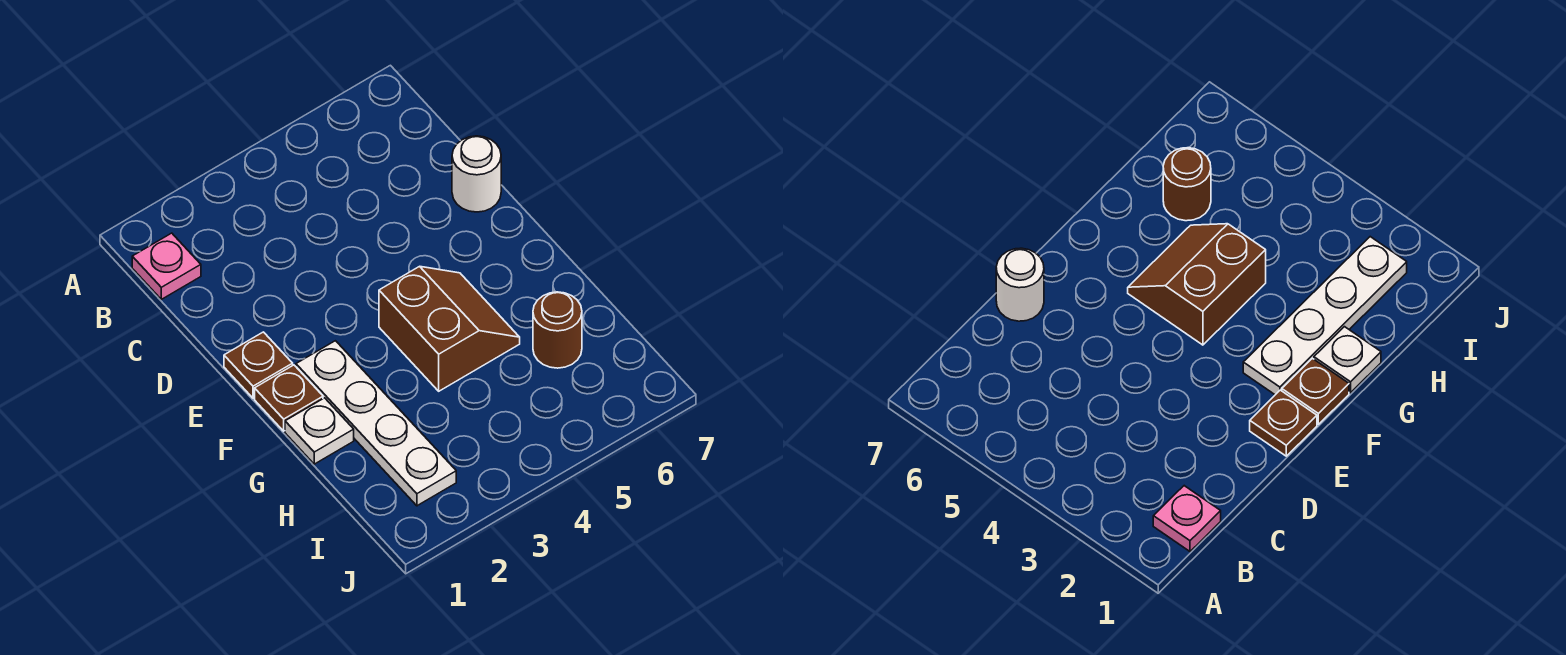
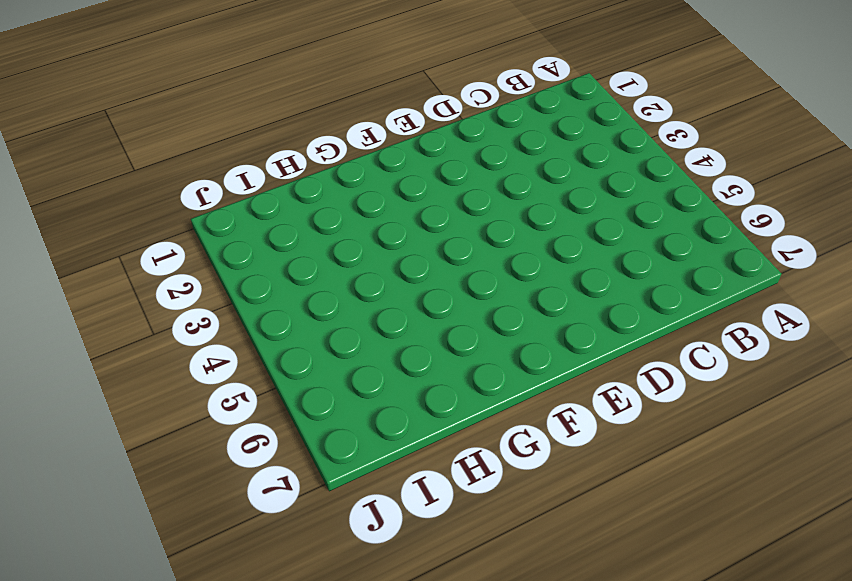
none -> pink plate B1 level 1
none -> white round brick D7 level 1

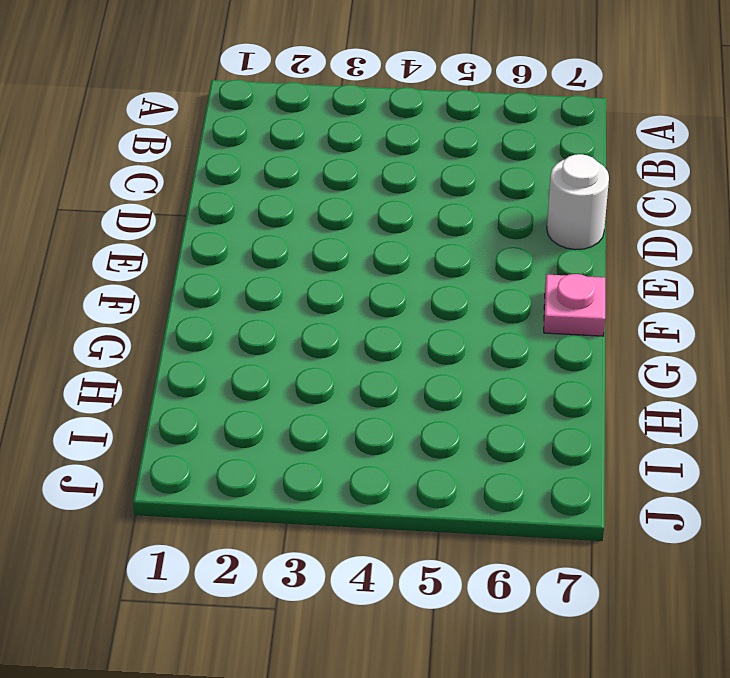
pink plate F7 level 1 -> pink plate B1 level 1
none -> brown plate E1 level 1
none -> brown plate F1 level 1

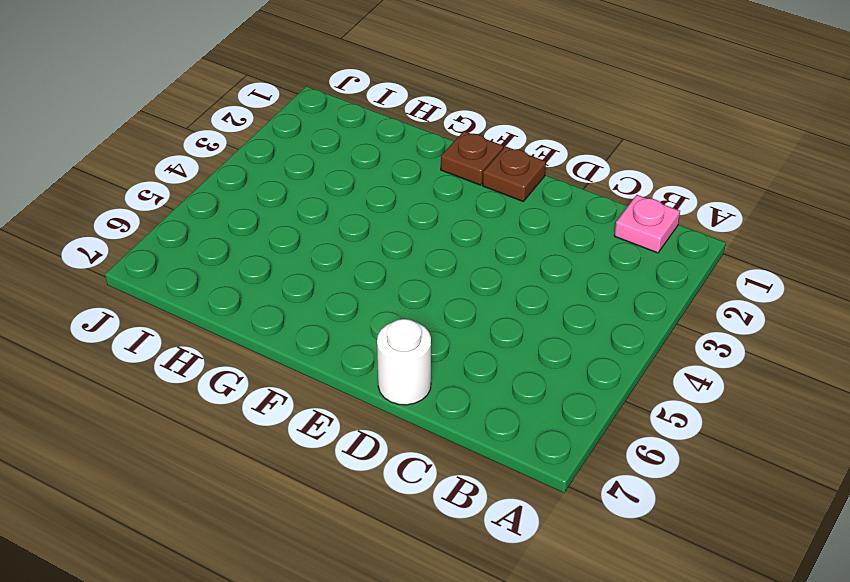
none -> white plate F2:I2 level 1
none -> brown slope F4:G5 level 1 top 4

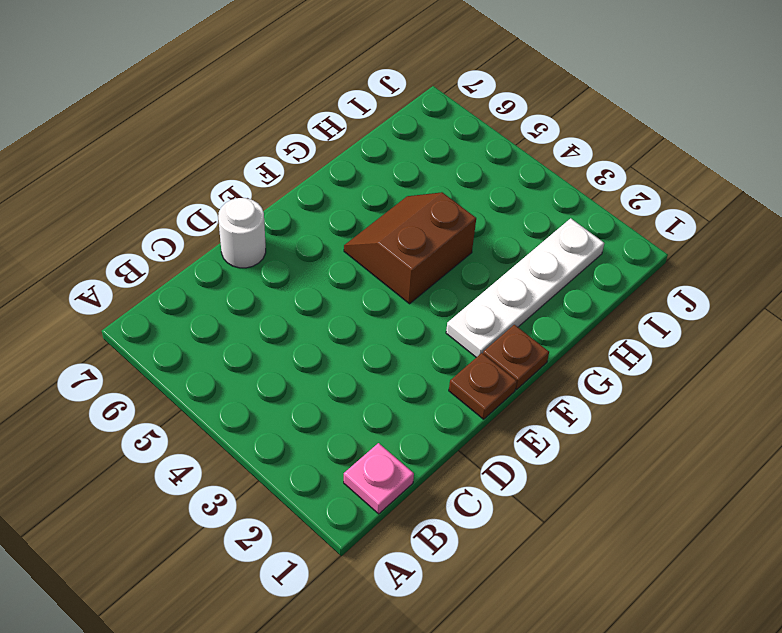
none -> white plate G1 level 1
none -> brown round brick H6 level 1

